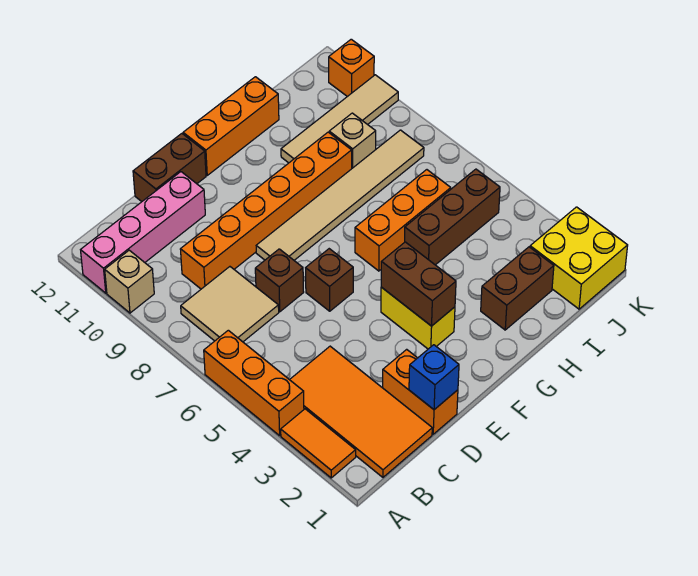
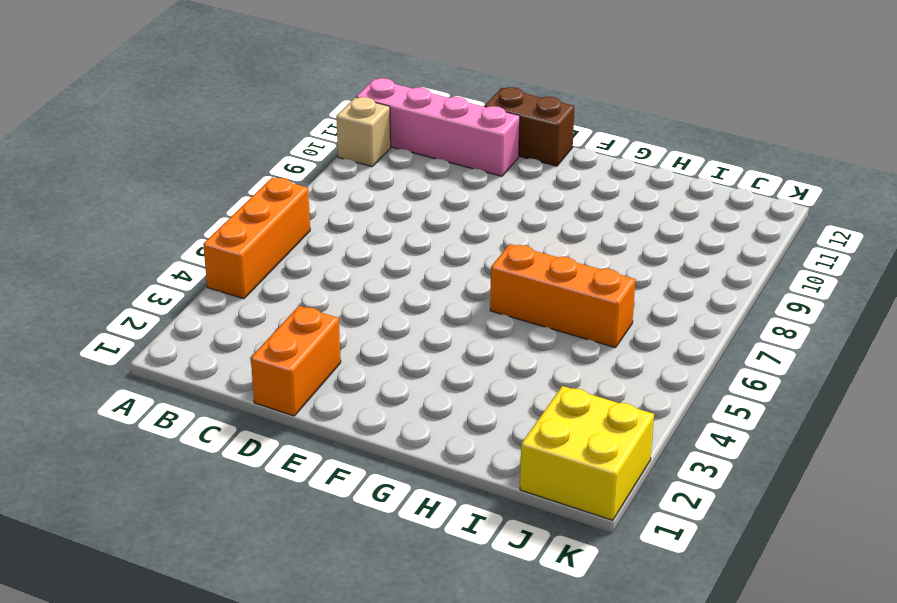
none -> orange tile A2:A3 level 1
none -> orange tile B1:C4 level 1
none -> tan tile B7:C8 level 1

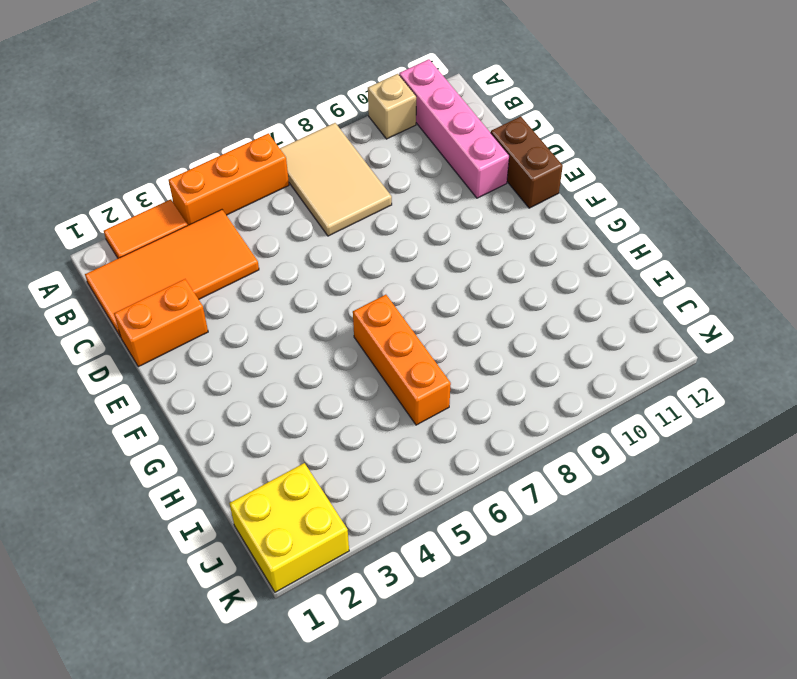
tan tile A7:C8 level 1 -> tan tile B7:C8 level 1
none -> orange brick C9:H9 level 1
none -> brown brick D7 level 1
none -> brown brick E6 level 1

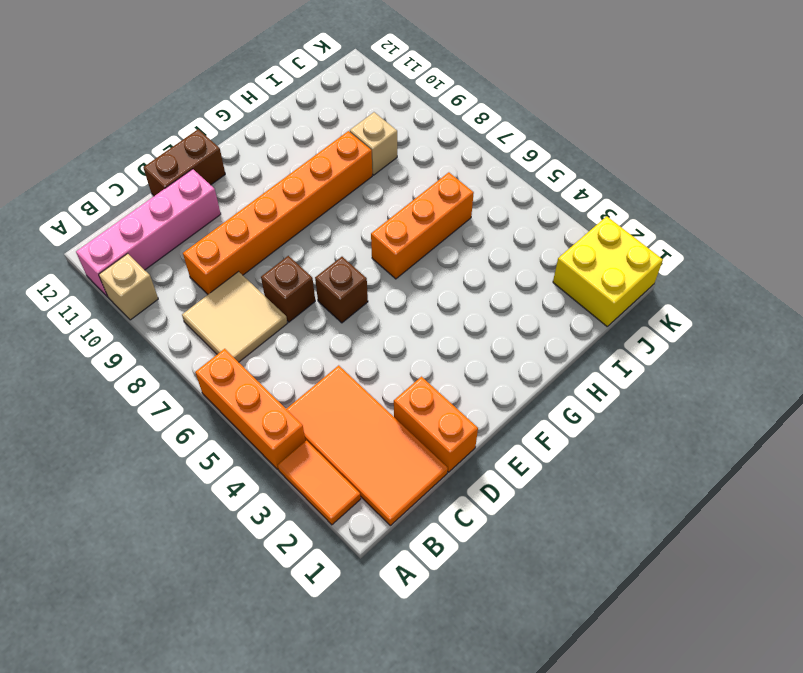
none -> tan tile E8:J8 level 1
none -> yellow brick F3:F4 level 1
none -> orange brick F12:H12 level 1

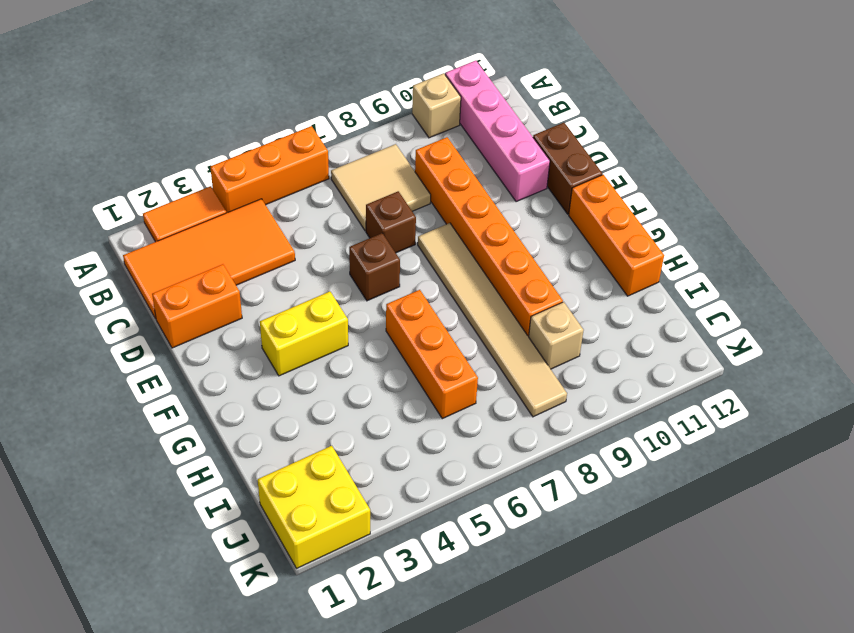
none -> brown brick H2:I2 level 1
none -> brown brick H5:J5 level 1
none -> tan tile H10:K10 level 1

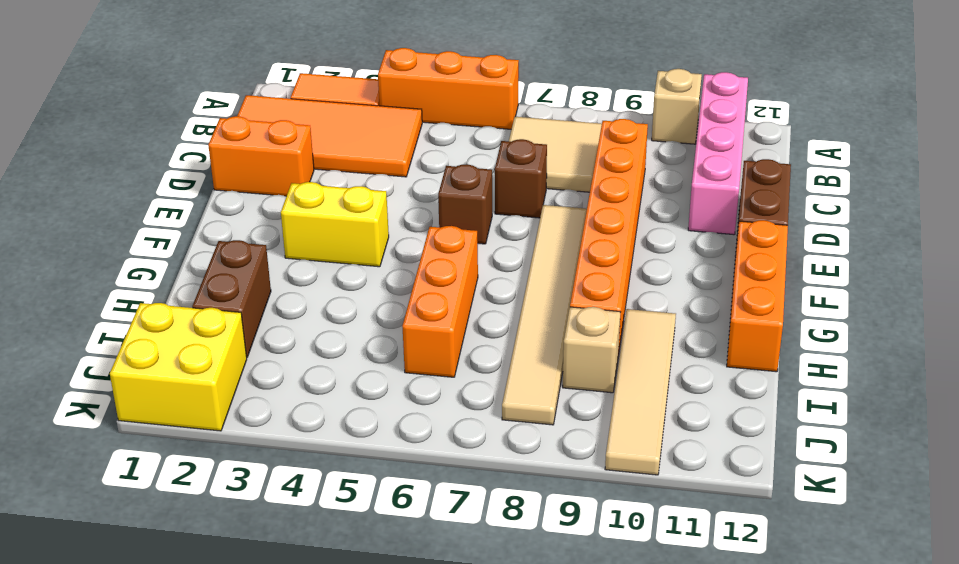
none -> brown brick H5:J5 level 1
none -> orange brick K11 level 1
none -> blue brick D1 level 2

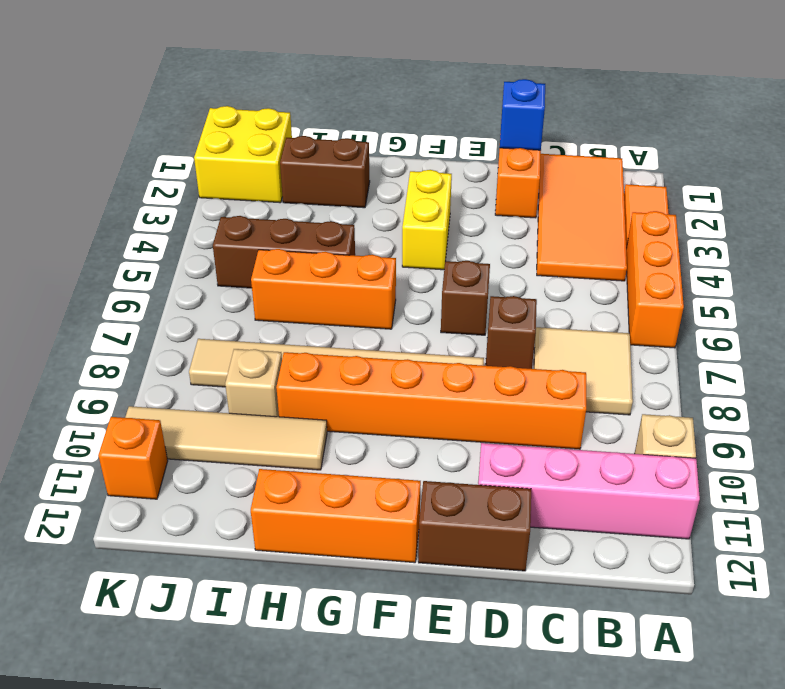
none -> brown brick F3:F4 level 2

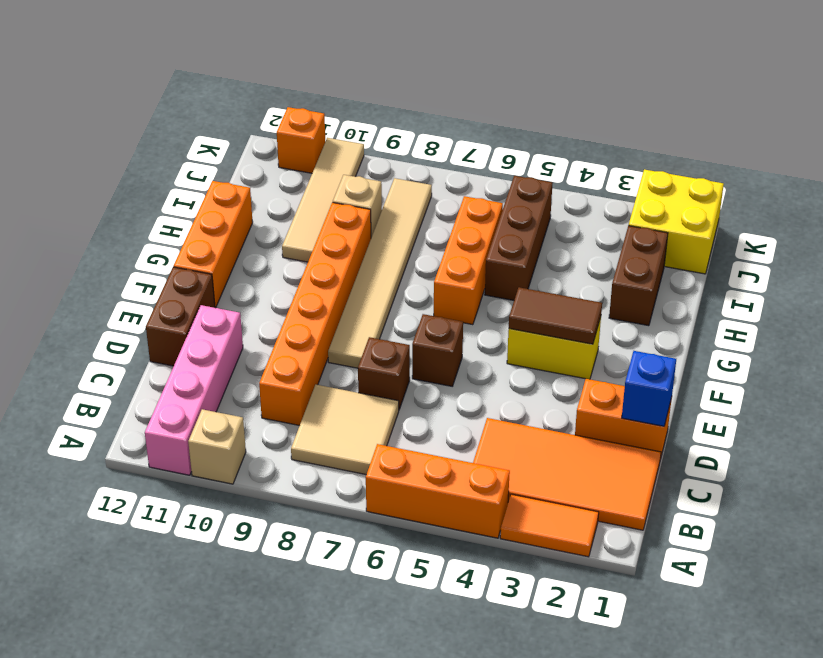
brown tile F3:F4 level 2 -> brown brick F3:F4 level 2

